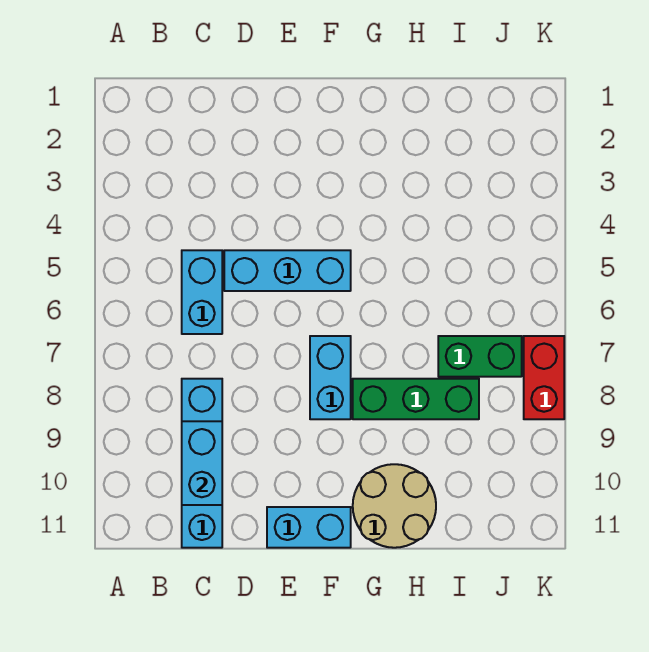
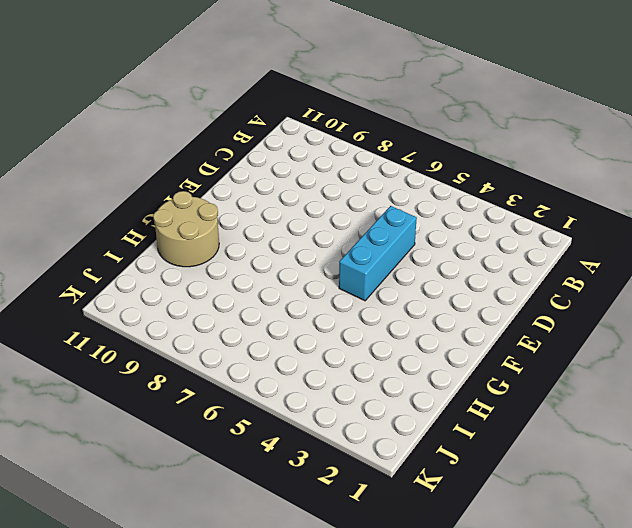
none -> cyan brick C5:C6 level 1
none -> cyan brick C8:C11 level 1

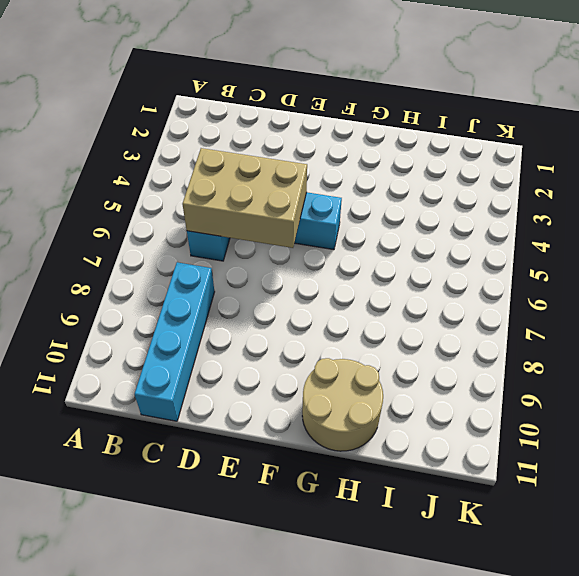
tan brick C5:E6 level 2 -> none
none -> cyan brick E11:F11 level 1
none -> cyan brick F7:F8 level 1

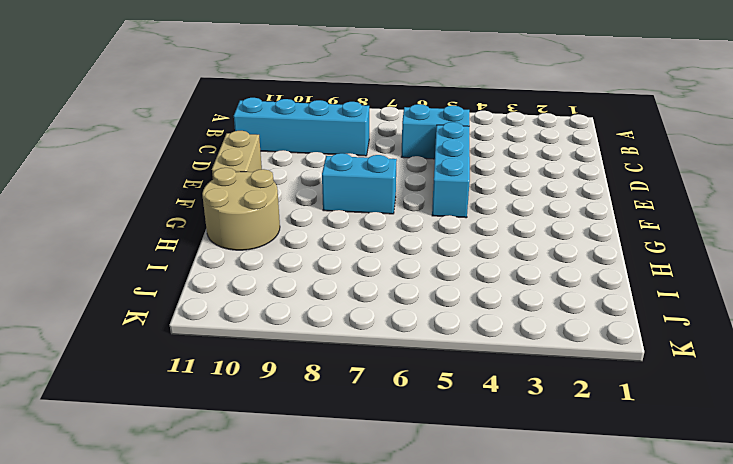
tan brick E11:F11 level 1 -> cyan brick E11:F11 level 1
none -> green brick G8:I8 level 1
none -> green brick I7:J7 level 1

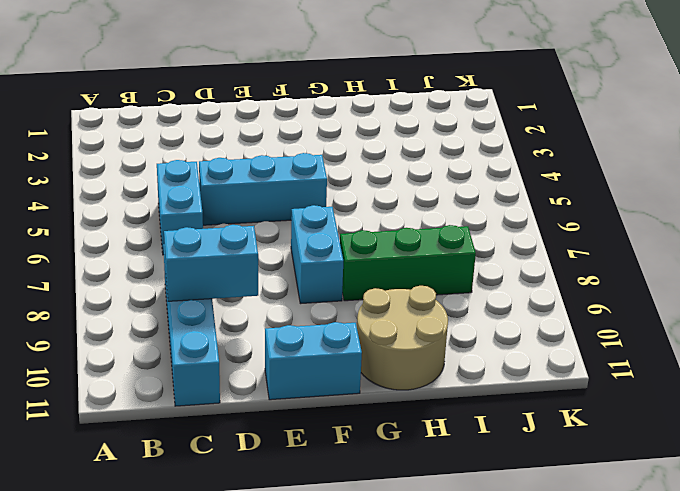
cyan brick C9:D9 level 2 -> cyan brick C9:C10 level 2
none -> green brick I7:J7 level 1
none -> red brick K7:K8 level 1

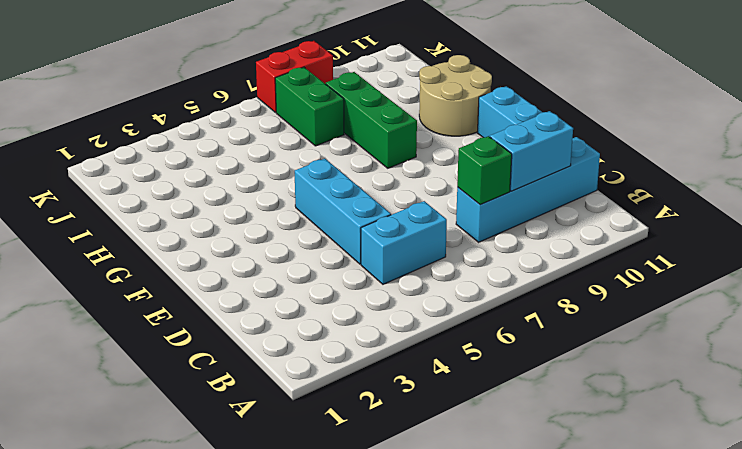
green brick C8 level 2 -> none
none -> cyan brick F7:F8 level 1

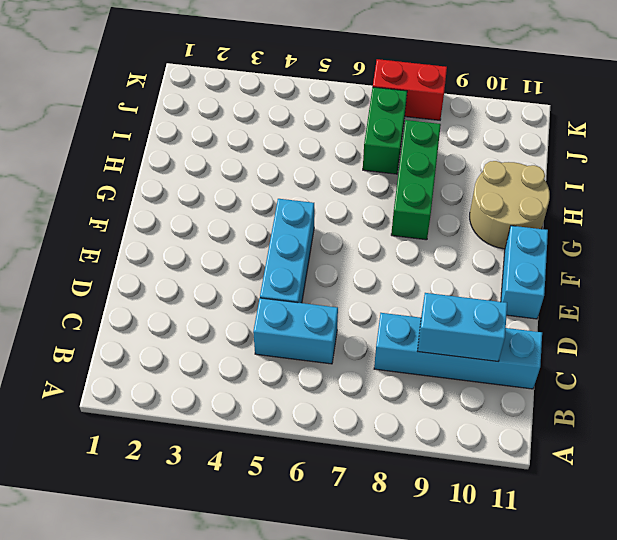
none -> cyan brick F7:F8 level 1

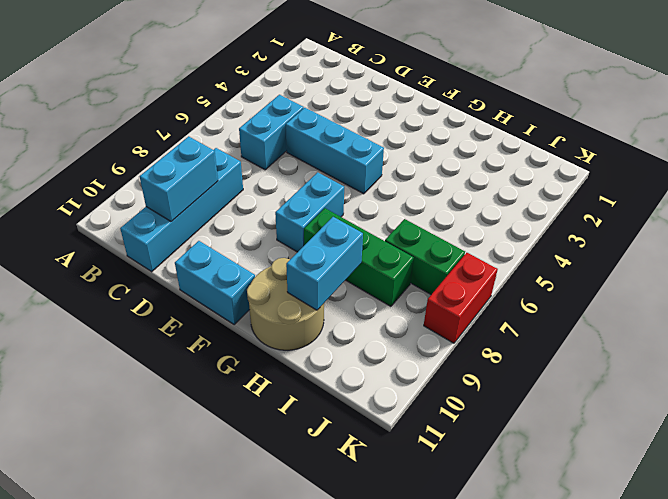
cyan brick H9:H10 level 2 -> none

